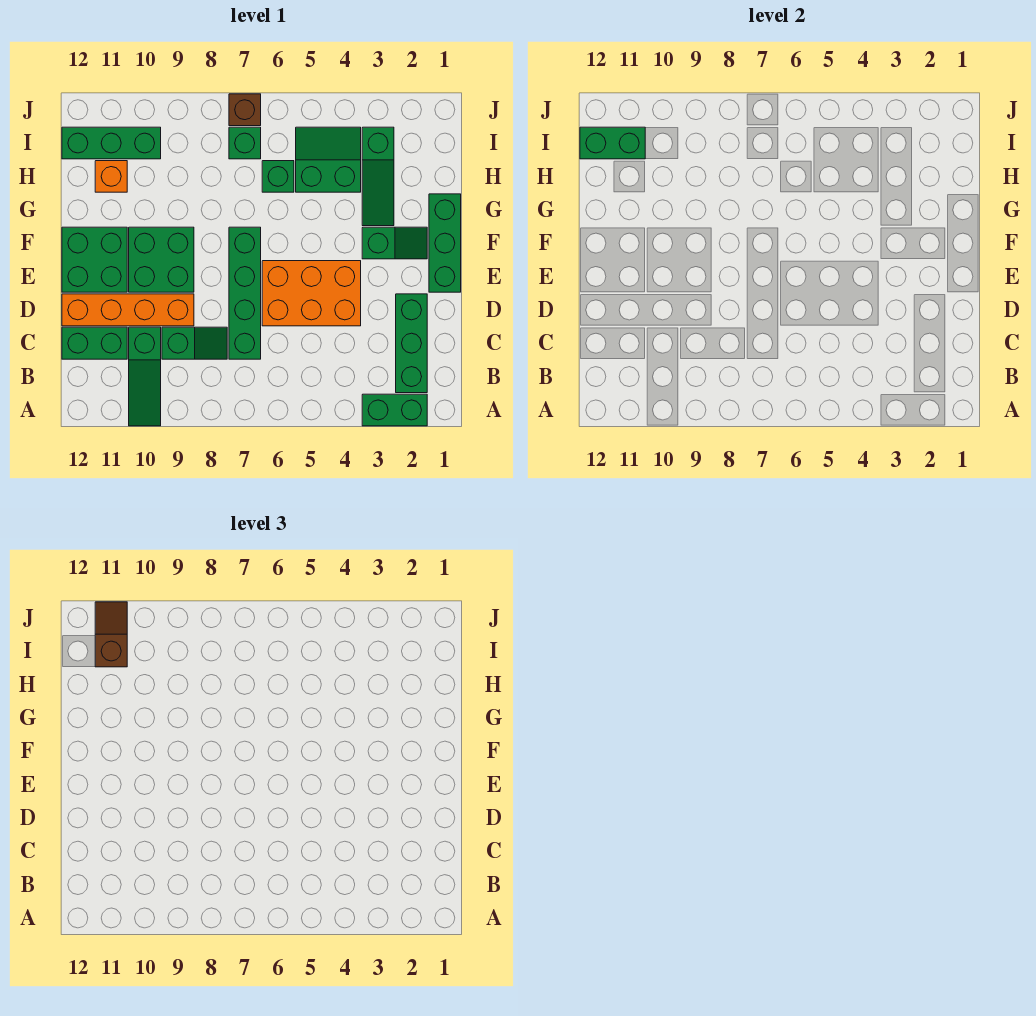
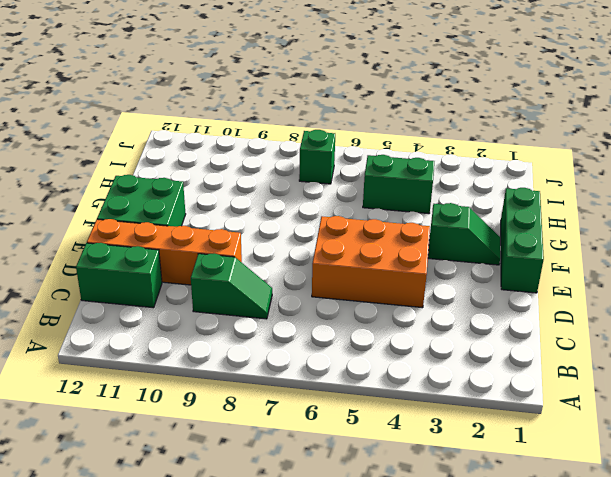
none -> green brick A2:A3 level 1
none -> green slope A10:C10 level 1 top C
none -> green brick B2:D2 level 1

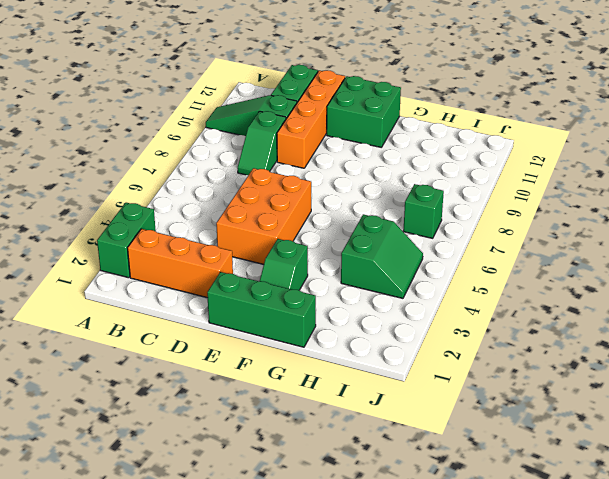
orange brick B2:D2 level 1 -> green brick B2:D2 level 1
none -> green brick C7:F7 level 1
none -> green brick E9:F10 level 1
none -> green slope G3:I3 level 1 top I

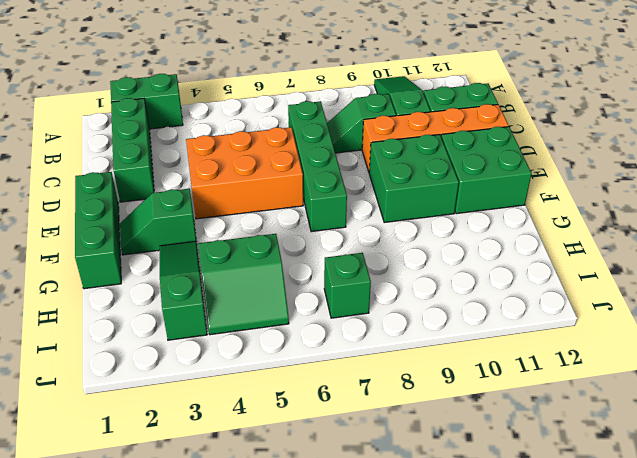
none -> green brick H6 level 1
none -> orange brick H11 level 1
none -> green brick I10:I12 level 1

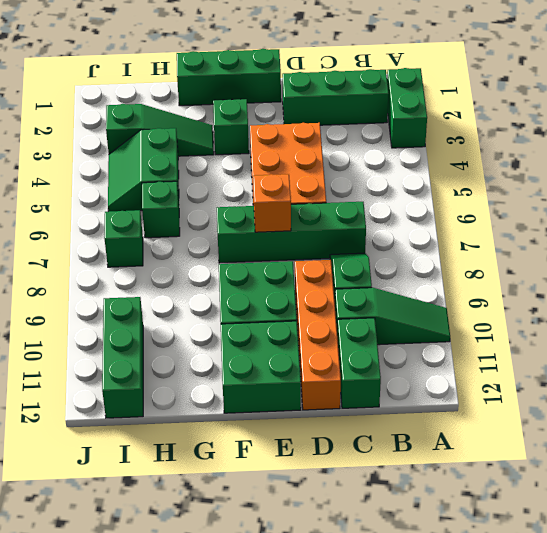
orange brick E7 level 2 -> orange brick H11 level 1
none -> brown brick J7 level 1
none -> green brick I11:I12 level 2
none -> brown slope I11:J11 level 3 top I

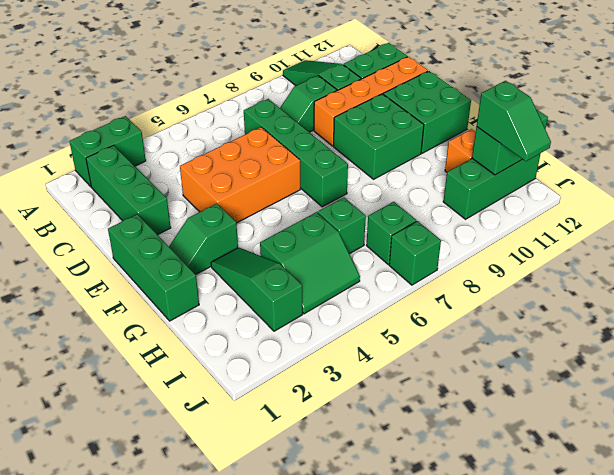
green slope I11:J11 level 3 top I -> brown slope I11:J11 level 3 top I
green brick J7 level 1 -> brown brick J7 level 1

